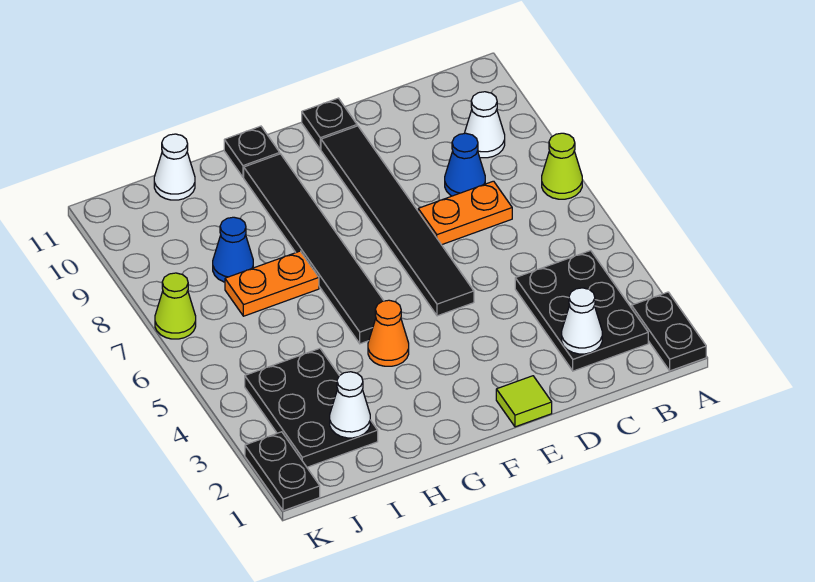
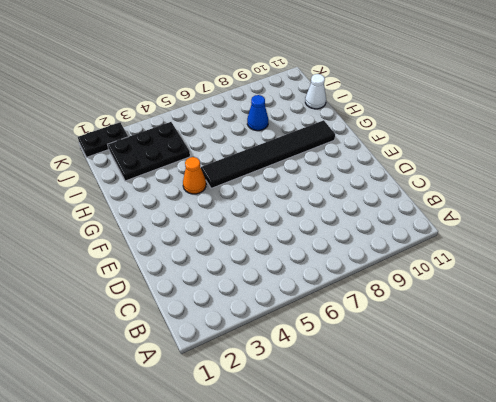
none -> black plate A1:A2 level 1
none -> lime cone A7 level 1
none -> black plate B2:C4 level 1

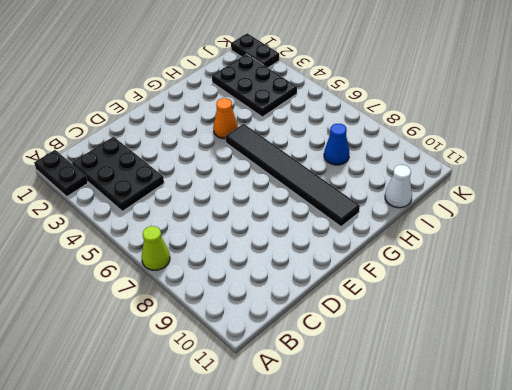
none -> white cone B9 level 1
none -> orange plate C7:D7 level 1
none -> blue cone C8 level 1

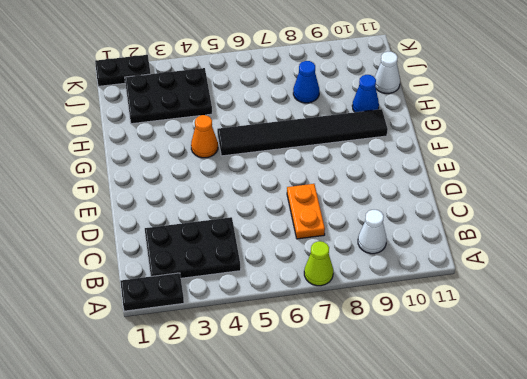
blue cone H10 level 1 -> blue cone C8 level 1
none -> lime tile E1 level 1
none -> black tile E5:E10 level 1
none -> black plate E11 level 1

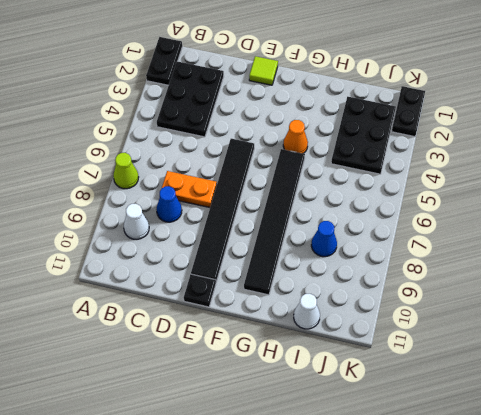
none -> black plate G11 level 1
none -> orange plate H7:I7 level 1
none -> lime cone K7 level 1

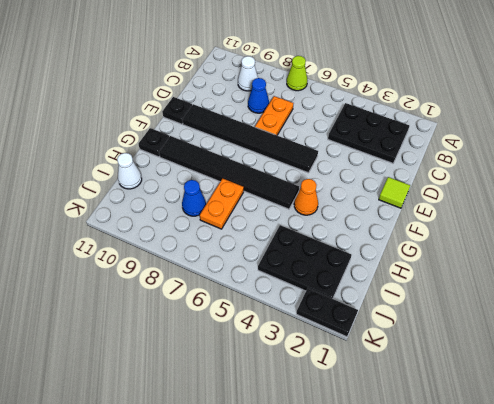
none -> black plate A1:A2 level 1
none -> lime cone K7 level 1
none -> white cone C2 level 2

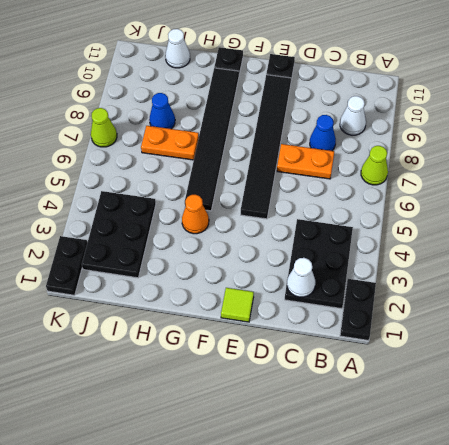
none -> white cone I2 level 2

